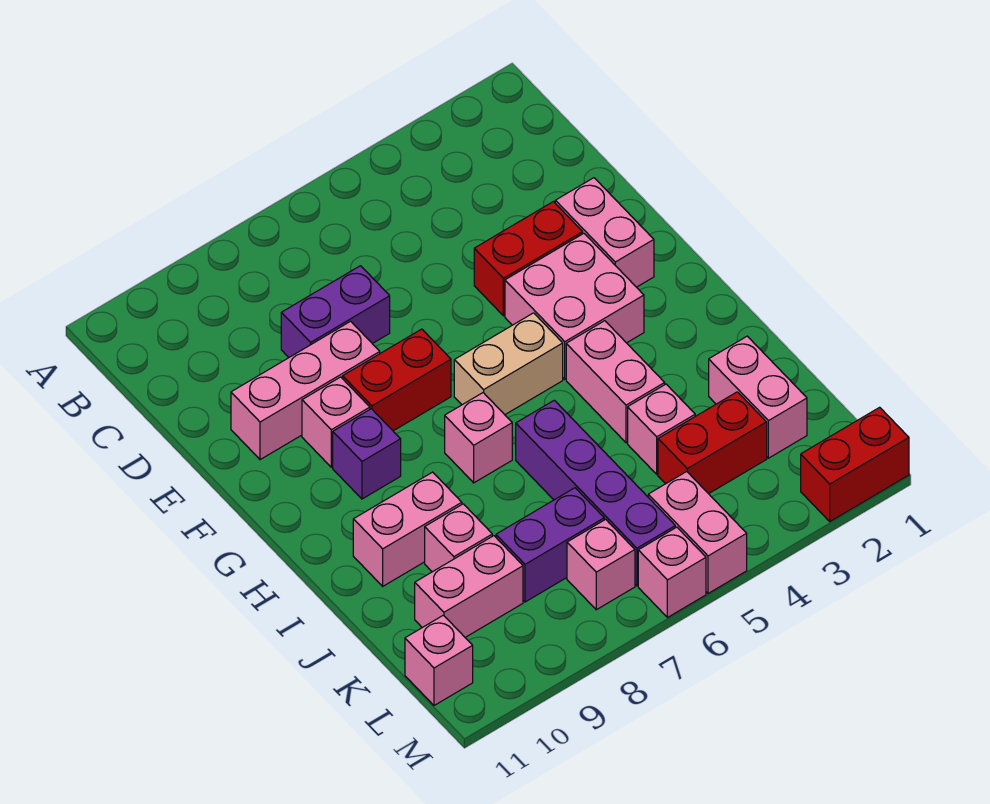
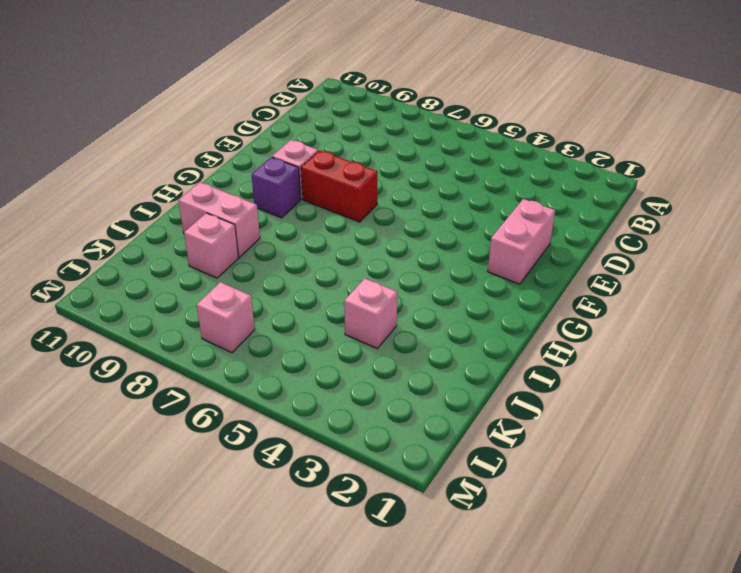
none -> purple brick D7:D8 level 1
none -> red brick E3:E4 level 1
none -> pink brick E8:E10 level 1

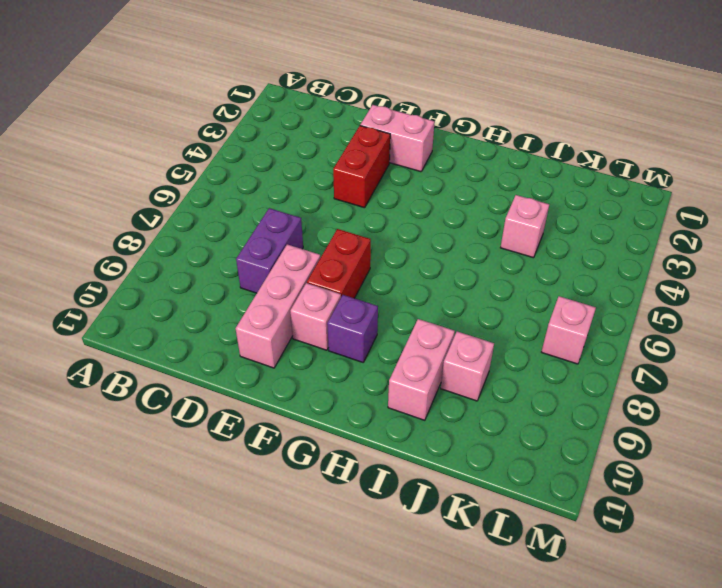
none -> pink brick F3:G4 level 1
none -> tan brick G5:G6 level 1
none -> pink brick H4:I4 level 1

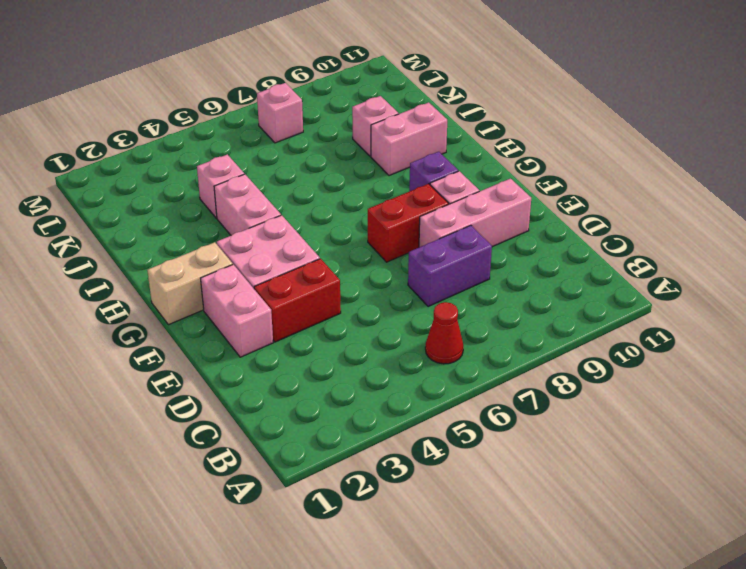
red cone B6 level 1 -> none
tan brick G1:G2 level 1 -> tan brick G5:G6 level 1
none -> pink brick H7 level 1
none -> purple brick I6:L6 level 1
none -> pink brick J2:K2 level 1

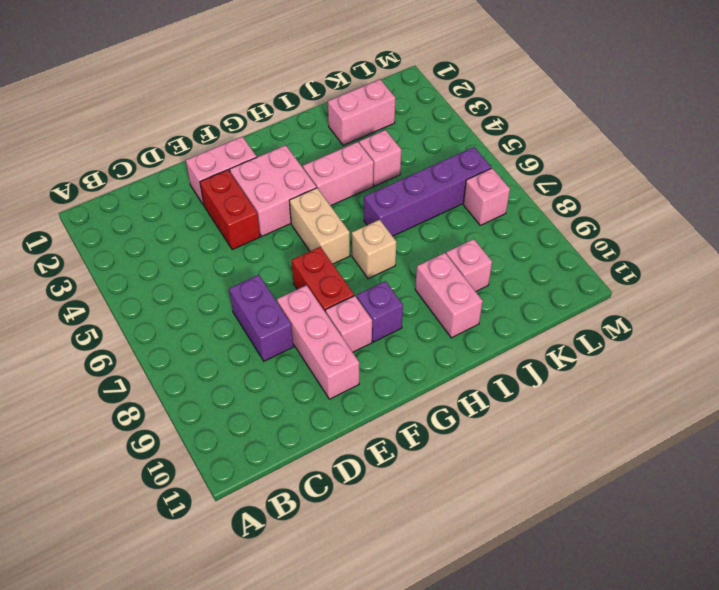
tan brick H7 level 1 -> pink brick H7 level 1
none -> red brick K3:K4 level 1
none -> purple brick K7:K8 level 1
none -> pink brick K9:K10 level 1

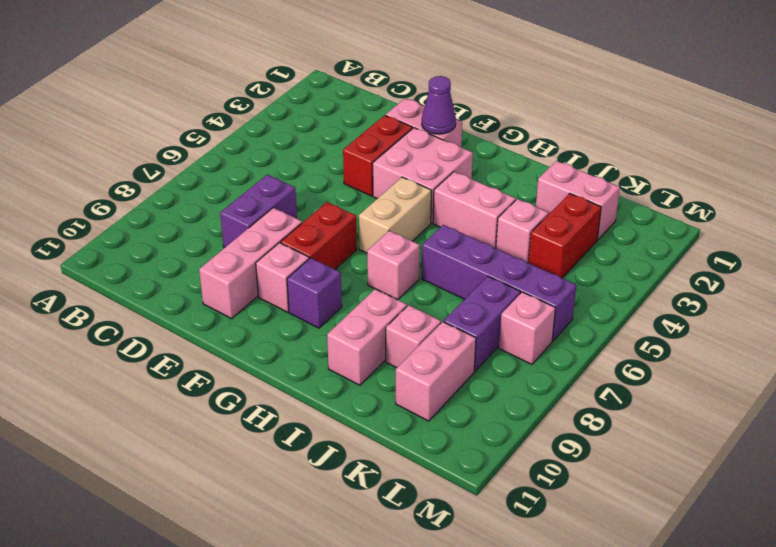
purple cone F2 level 2 -> none
none -> pink brick L5:M5 level 1
none -> pink brick L11 level 1
none -> red brick M1:M2 level 1

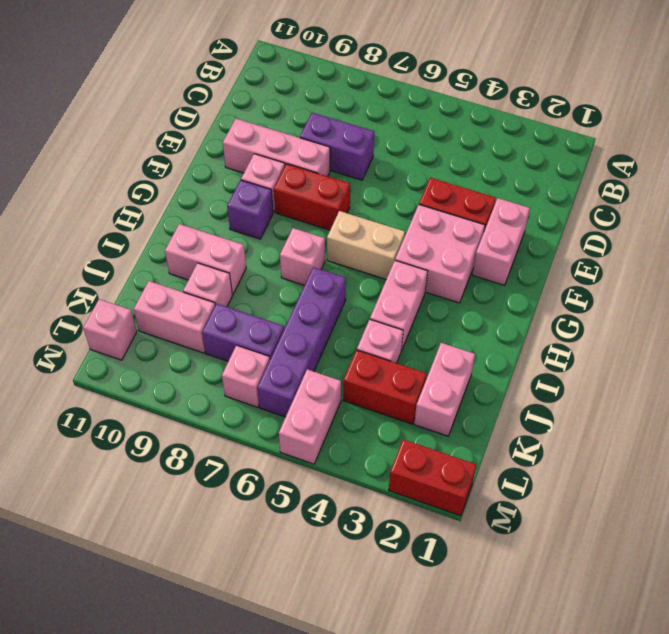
none -> pink brick M6 level 1

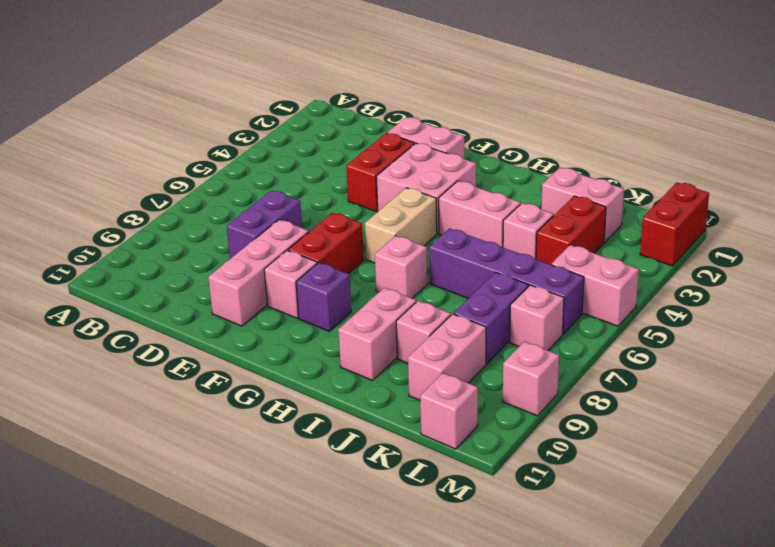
pink brick M9 level 1 -> pink brick M6 level 1

